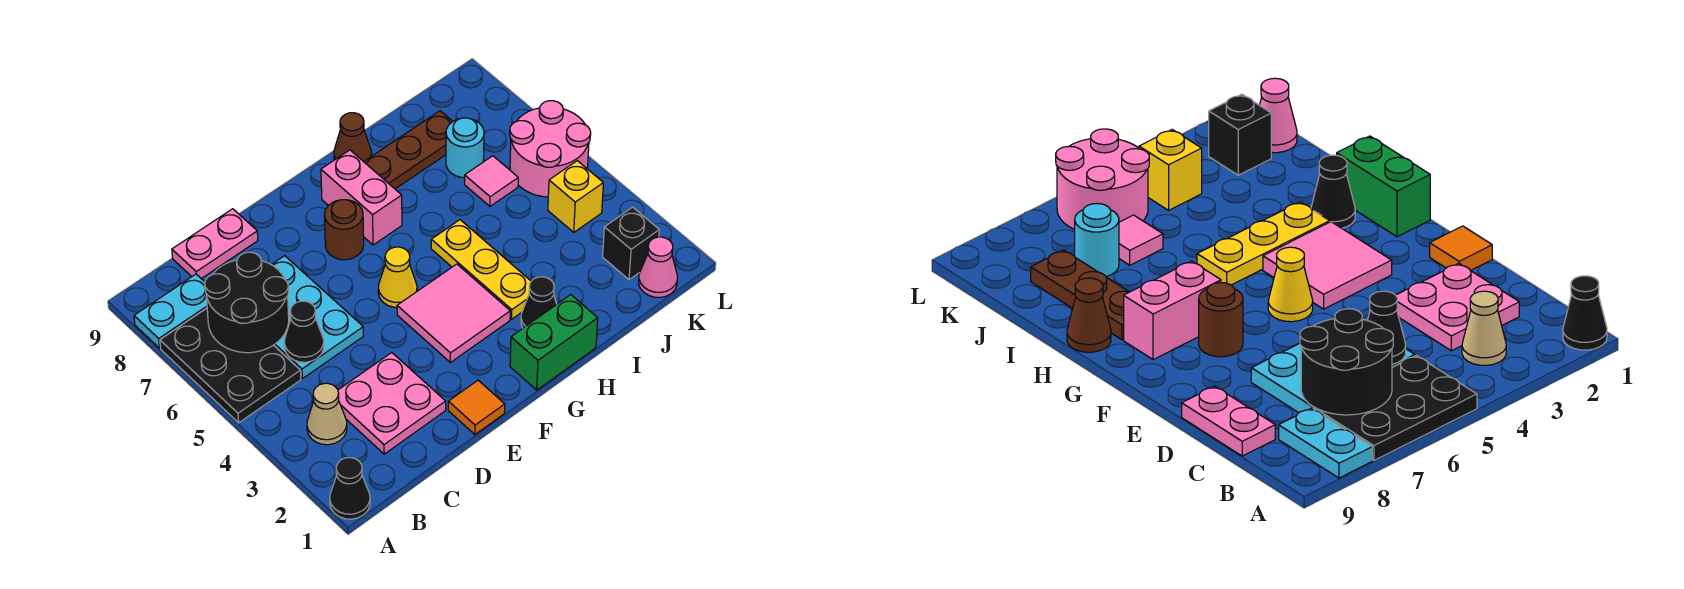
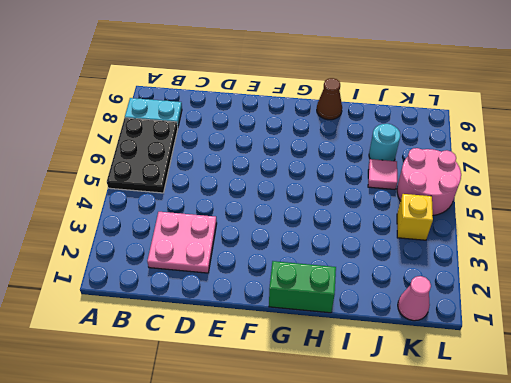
none -> black cone A1 level 1
none -> tan cone B3 level 1
none -> cyan plate C5:D7 level 1

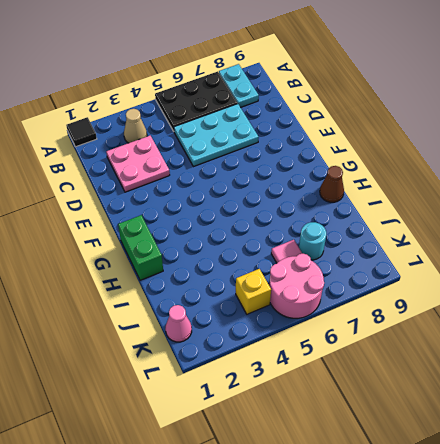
black tile A1 level 1 -> black cone A1 level 1
none -> pink plate C9:D9 level 1
none -> orange tile E1 level 1
none -> pink tile F3:G4 level 1

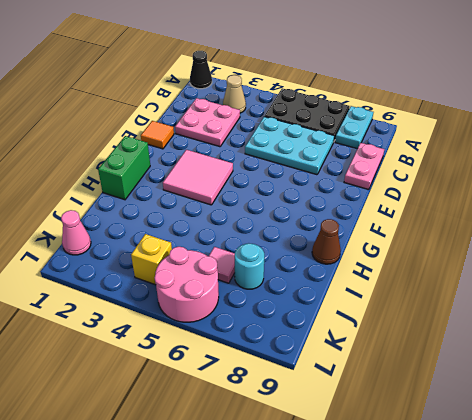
none -> yellow cone F5 level 1
none -> brown round brick F7 level 1
none -> pink brick G7:G8 level 1

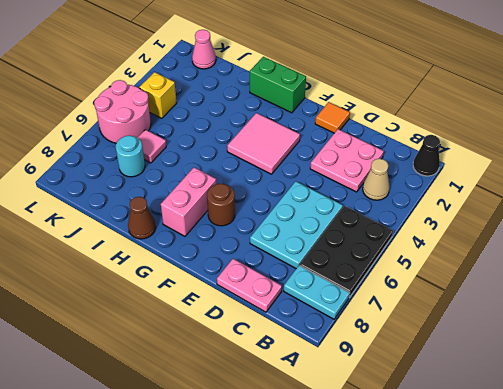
none -> yellow cone F5 level 1
none -> black cone H2 level 1
none -> yellow plate H3:H5 level 1

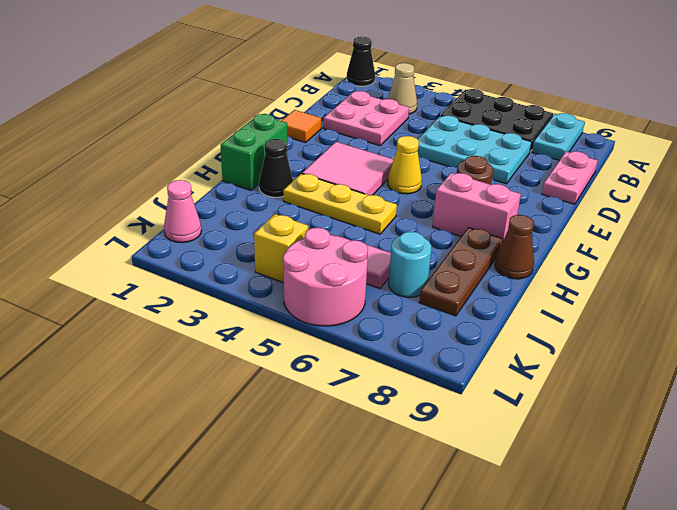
none -> black brick K2 level 1
none -> black round brick B6:C7 level 2
none -> black cone C5 level 2

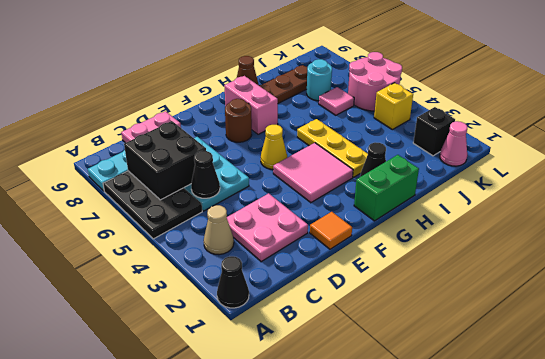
black brick B6:C7 level 2 -> black round brick B6:C7 level 2

